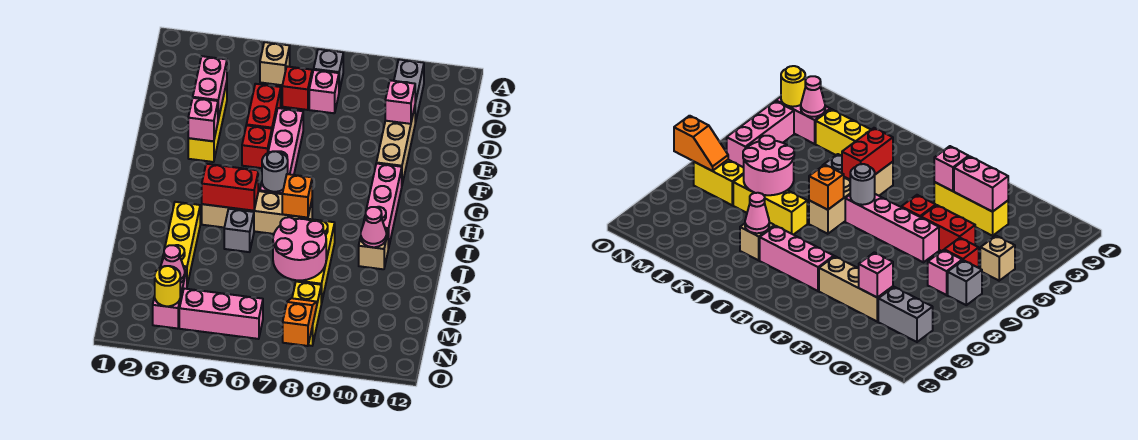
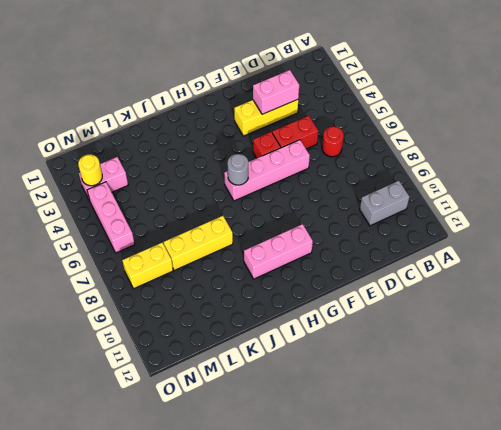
red round brick C6 level 1 -> red brick C6 level 1
none -> tan brick B5 level 1
none -> grey brick B7 level 1
none -> pink brick C7 level 1
none -> tan brick D10:F10 level 1

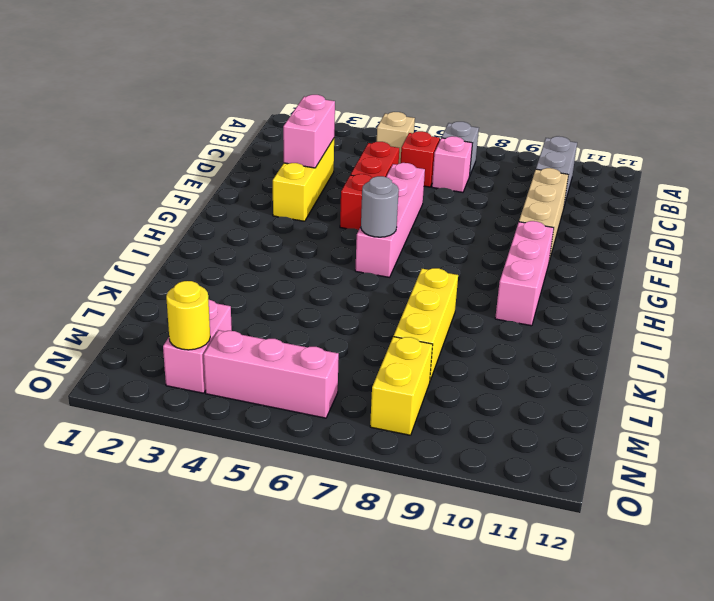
none -> tan brick I4:I7 level 1
none -> yellow brick J3:L3 level 1
none -> grey brick J5 level 1
none -> tan brick J10 level 1

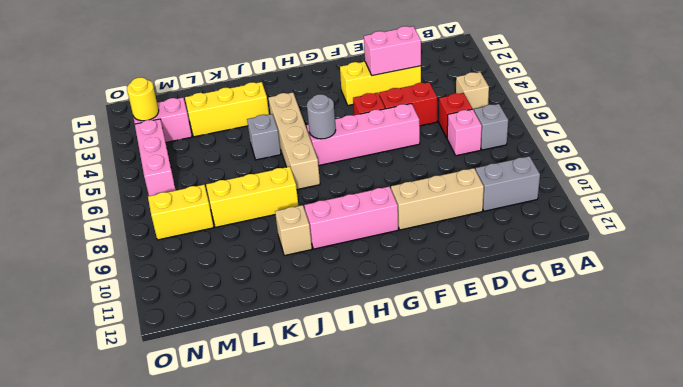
none -> pink brick D10 level 2
none -> pink brick F3 level 2
none -> red brick I4:I5 level 2
none -> orange brick I7 level 2

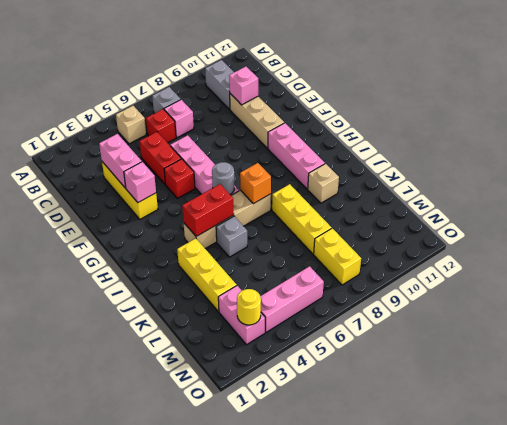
none -> pink cone J10 level 2
none -> pink round brick K7:L8 level 2
none -> pink cone M3 level 2
none -> orange slope N8:O8 level 2 top O

